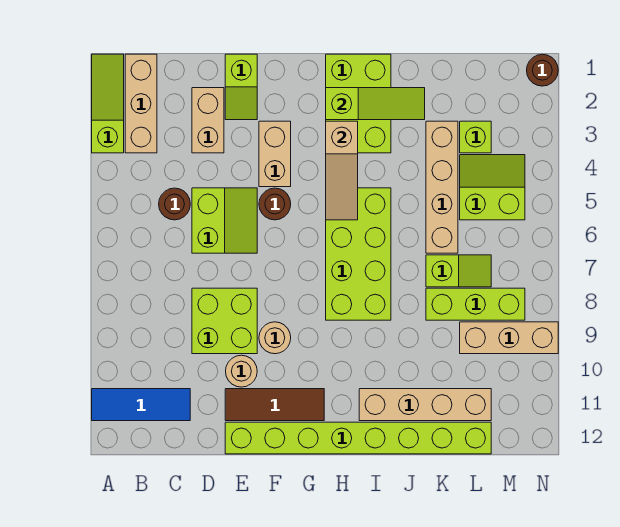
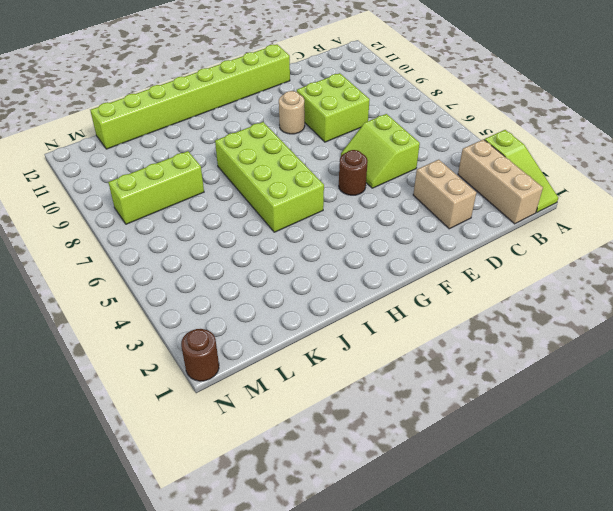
none -> blue tile A11:C11 level 1
none -> brown round brick C5 level 1
none -> lime slope E1:E2 level 1 top 1

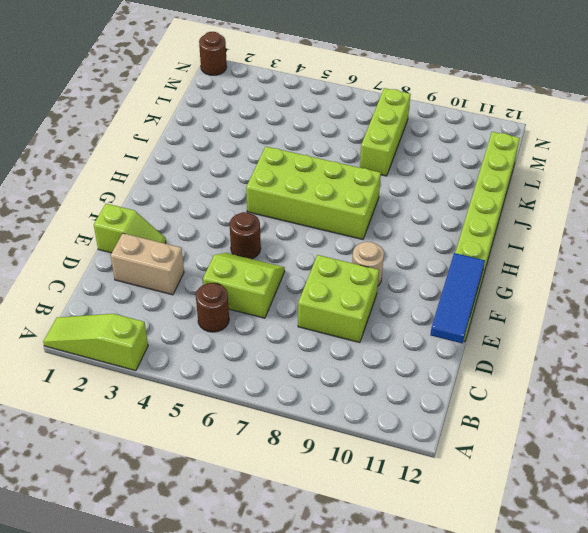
blue tile D12:F12 level 2 -> blue tile A11:C11 level 1
none -> tan brick B1:B3 level 1
none -> tan round brick E10 level 1
none -> brown tile E11:G11 level 1

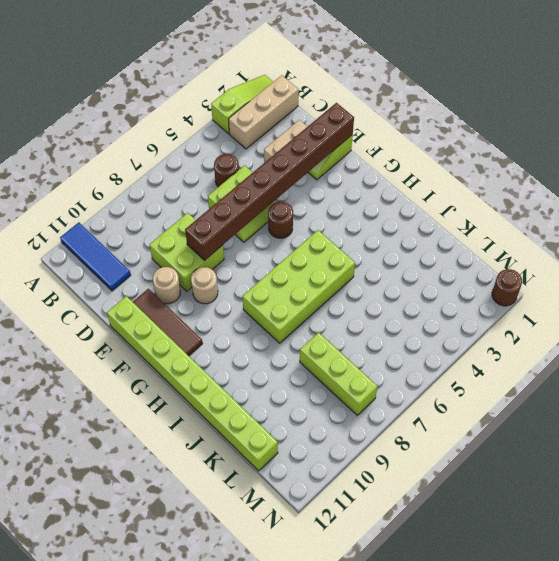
brown brick E1:E8 level 2 -> none
none -> tan brick F3:F4 level 1
none -> lime brick H1:I3 level 1
none -> tan brick I11:L11 level 1

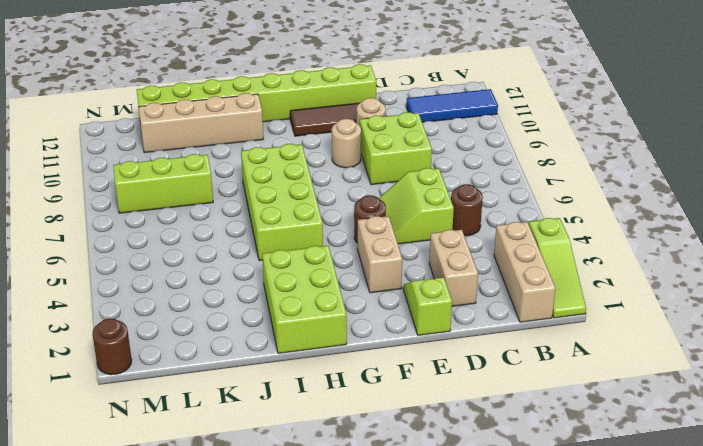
none -> tan brick K3:K6 level 1
none -> lime slope K7:L7 level 1 top K
none -> lime brick L3 level 1

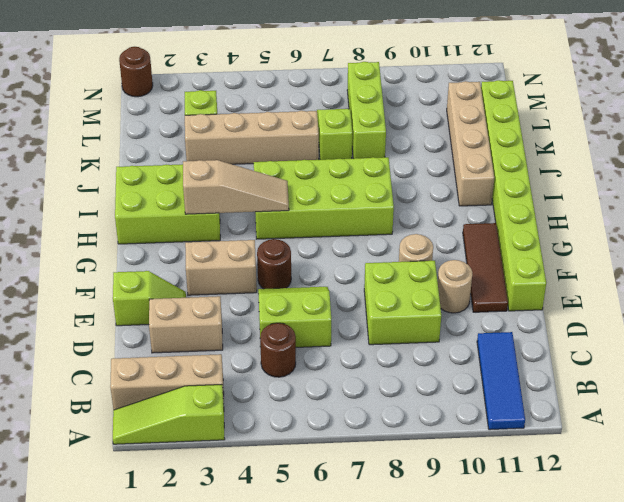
none -> lime slope L4:M5 level 1 top 5
none -> tan brick L9:N9 level 1
none -> lime slope H2:J2 level 2 top H

